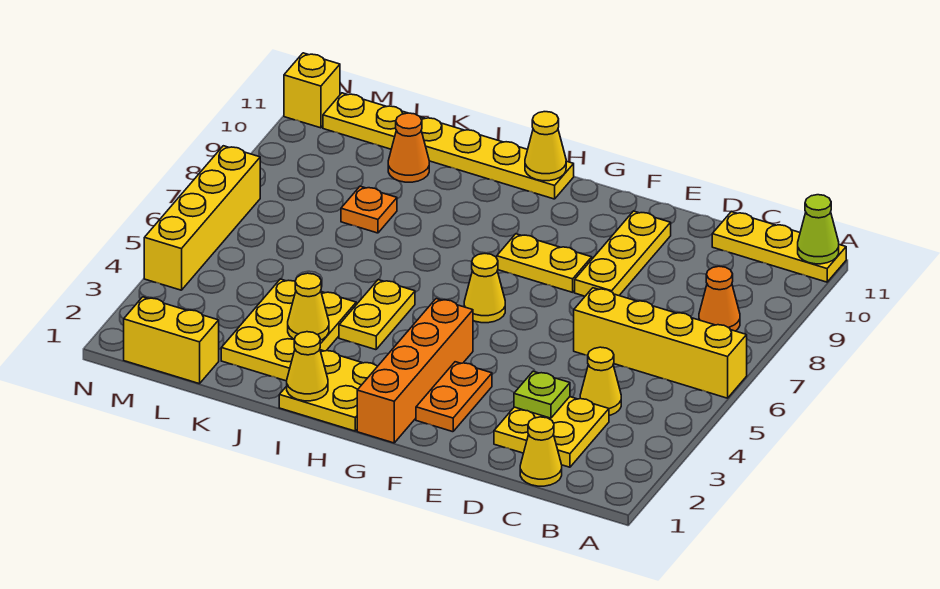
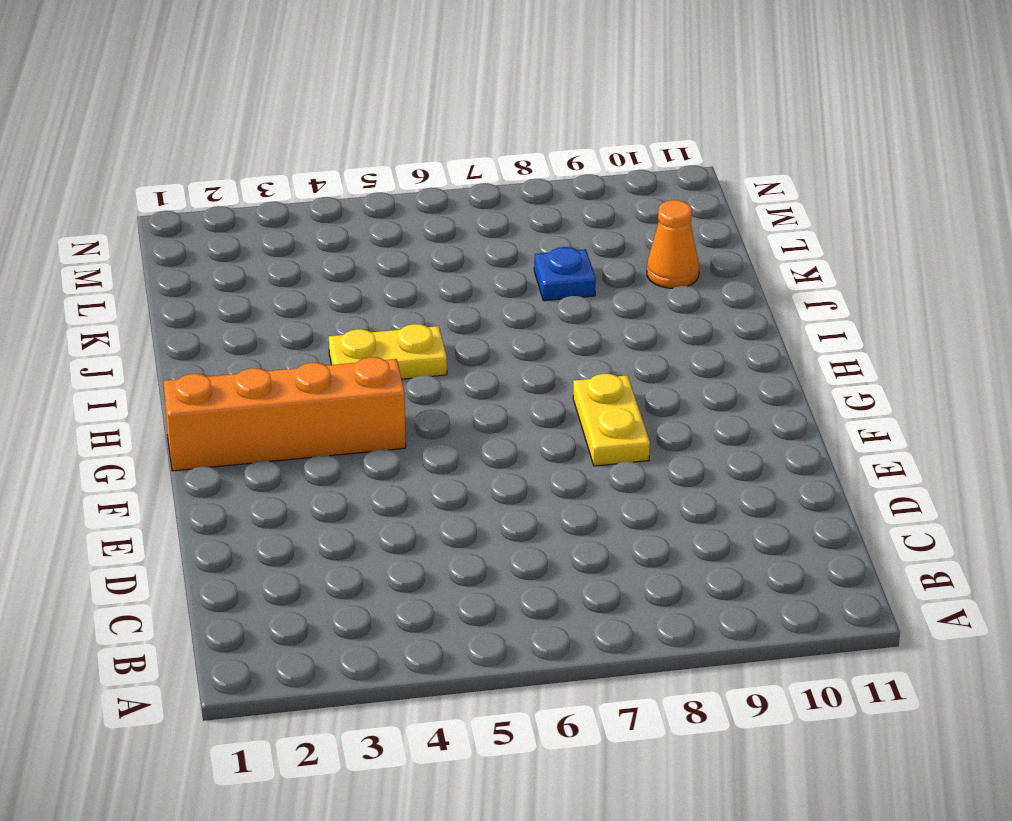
blue plate K8 level 1 -> orange plate K8 level 1
none -> yellow brick A6:D6 level 1
none -> yellow plate A11:C11 level 1
none -> orange cone B8 level 1

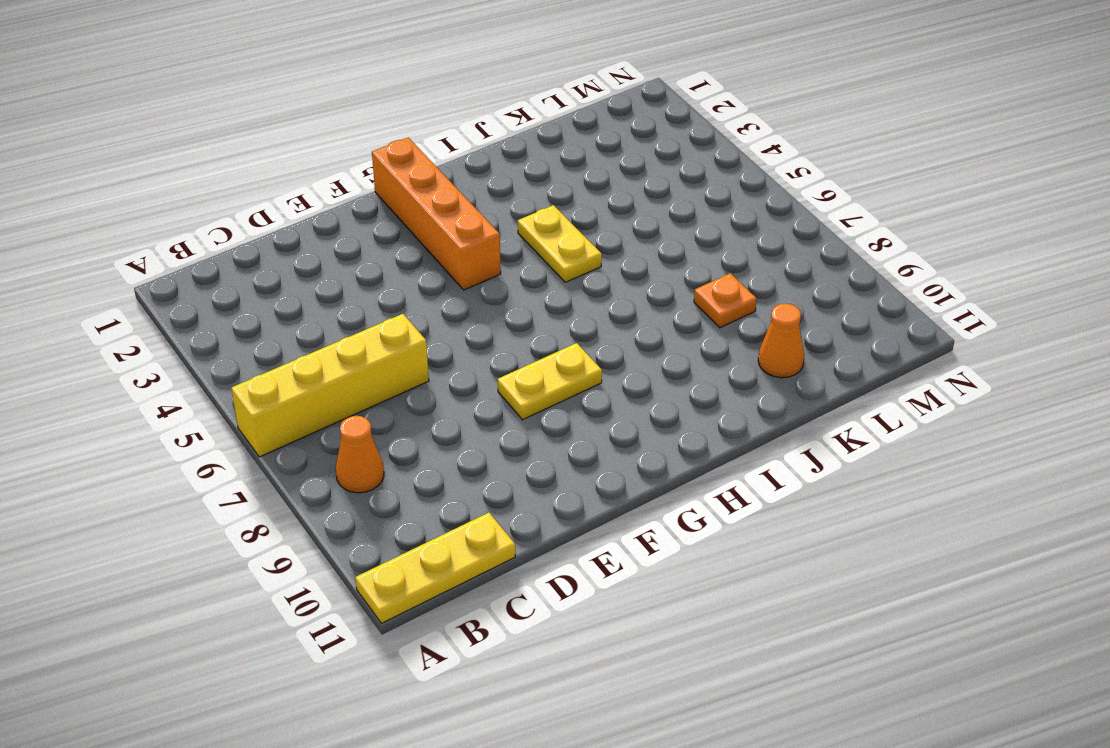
none -> yellow cone C1 level 1
none -> yellow plate C2:D3 level 1
none -> yellow cone C4 level 1

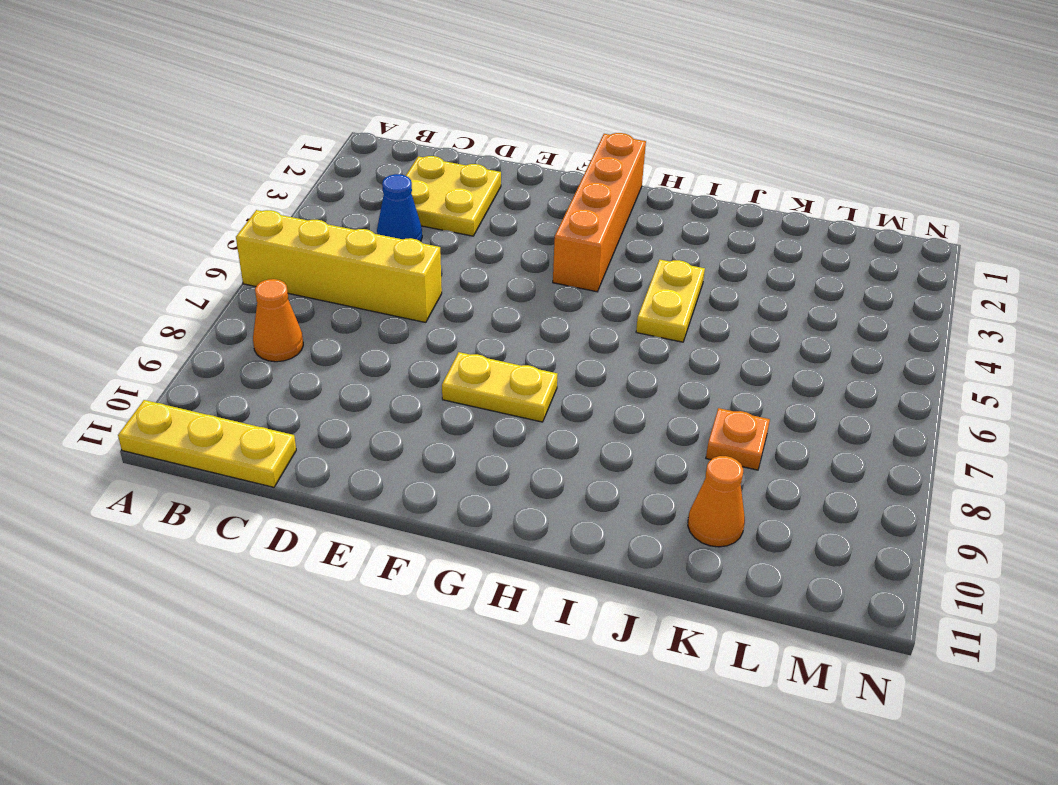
blue cone C4 level 1 -> yellow cone C4 level 1
none -> yellow cone C1 level 1
none -> yellow plate E8:E10 level 1
none -> orange plate F2:F3 level 1

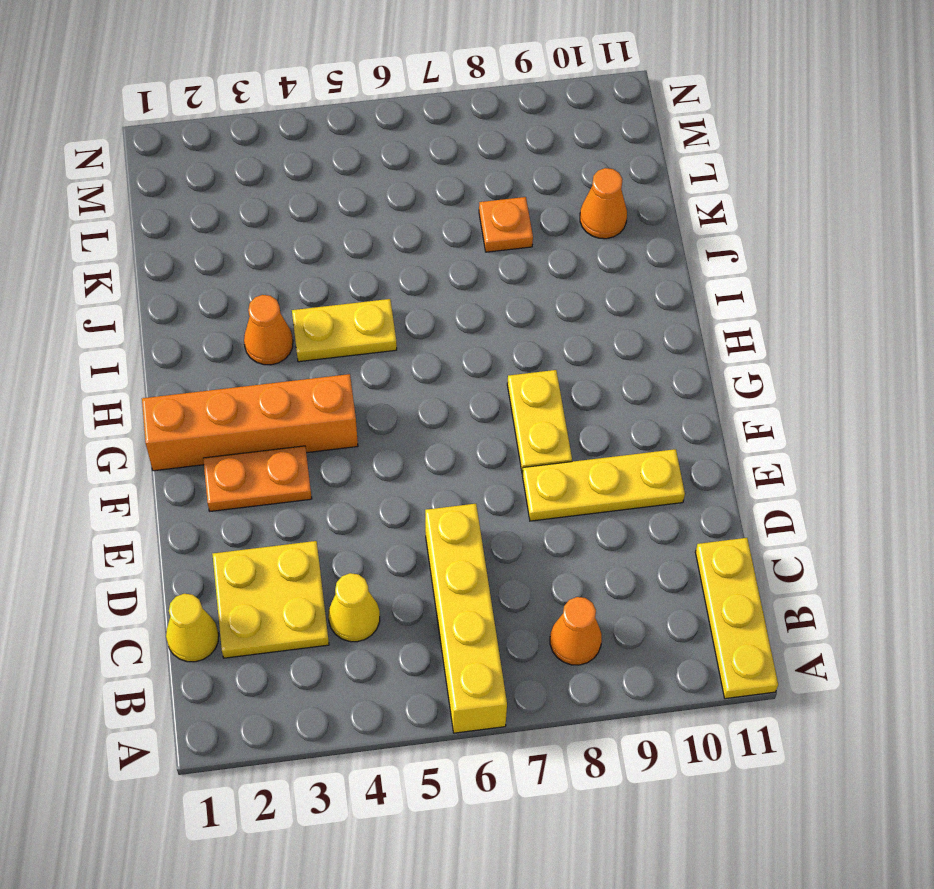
orange cone I3 level 1 -> none
none -> yellow cone G6 level 1
none -> yellow plate H1:I2 level 1
none -> yellow plate H11:M11 level 1

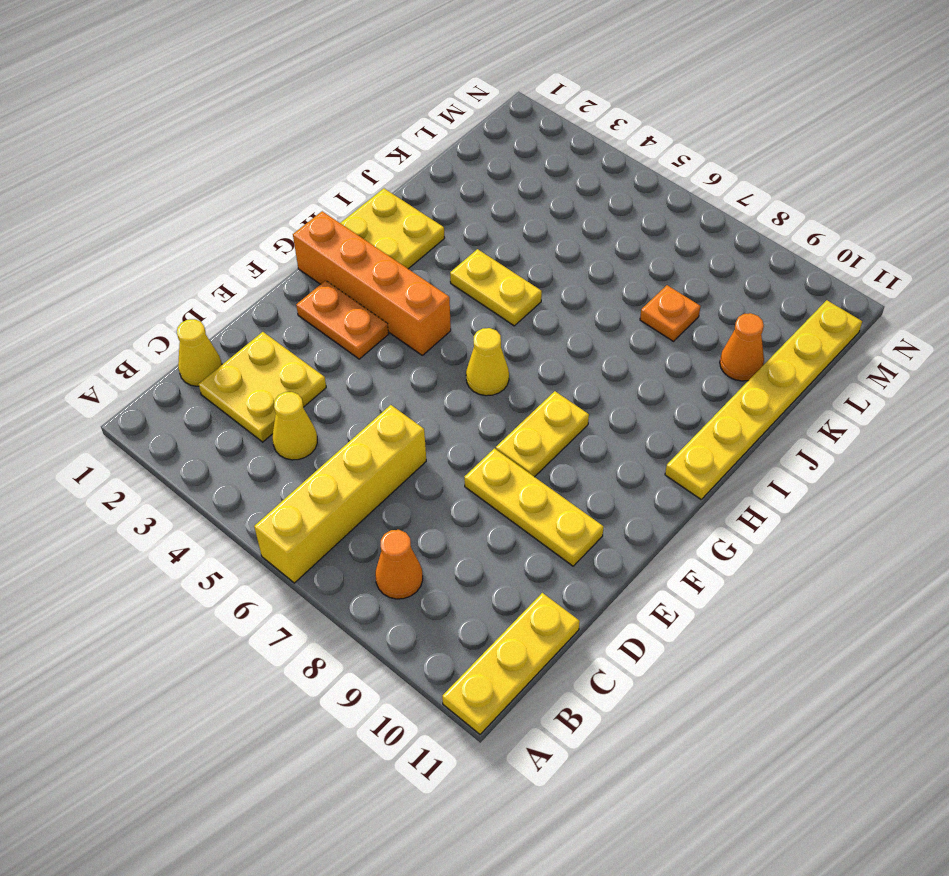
none -> yellow plate J2:K4 level 1
none -> yellow brick L1:M1 level 1
none -> yellow brick N4:N7 level 1

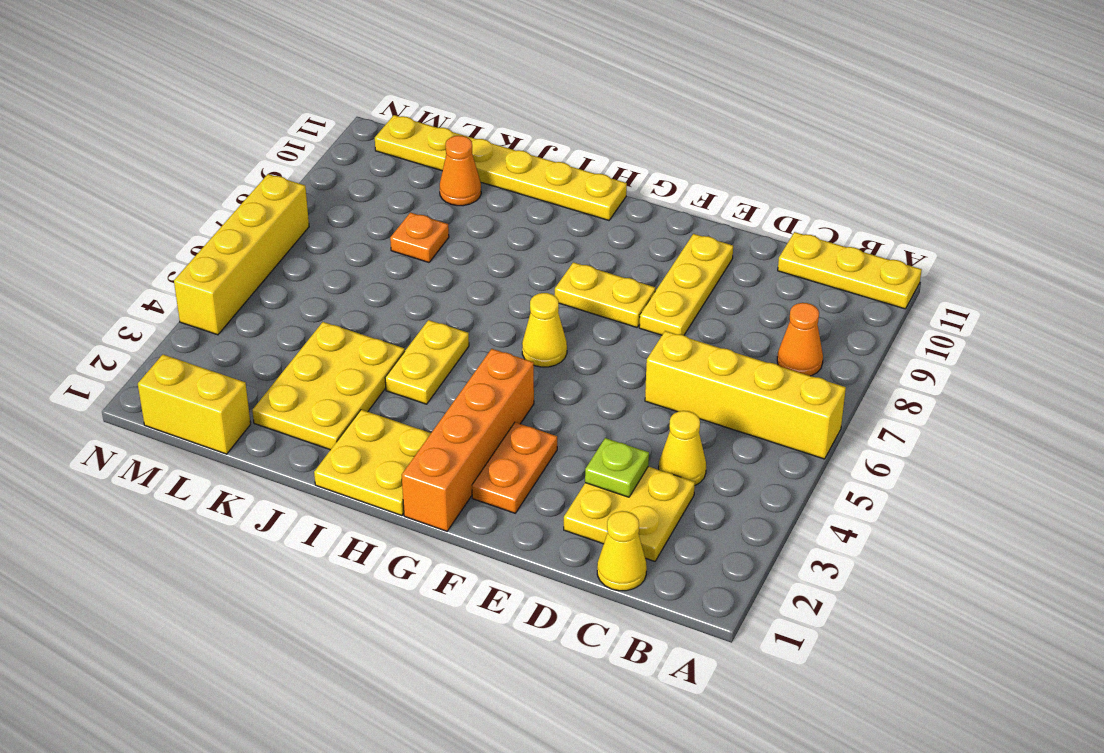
none -> yellow brick N11 level 1
none -> lime cone A11 level 2
none -> yellow cone H11 level 2

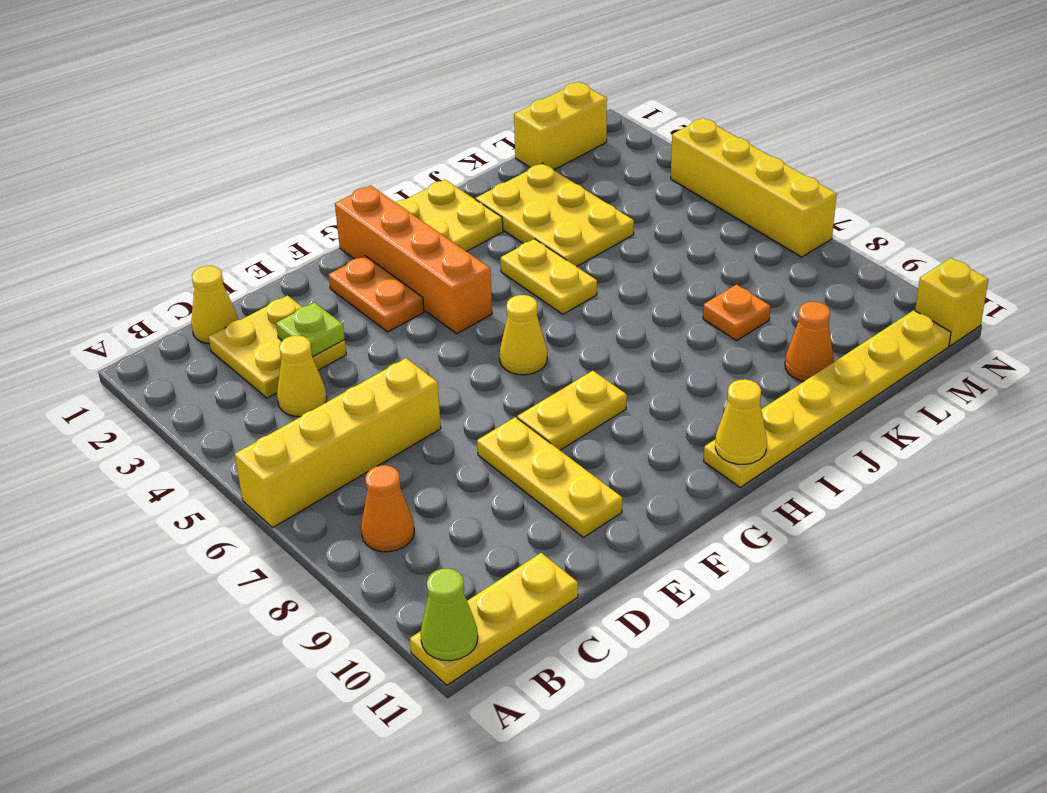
none -> yellow cone I1 level 2
none -> yellow cone J3 level 2

